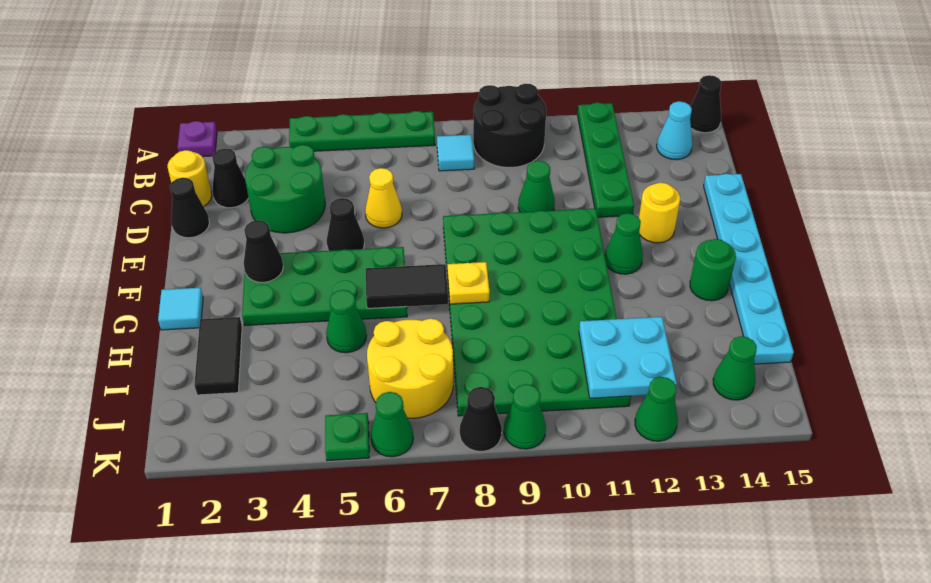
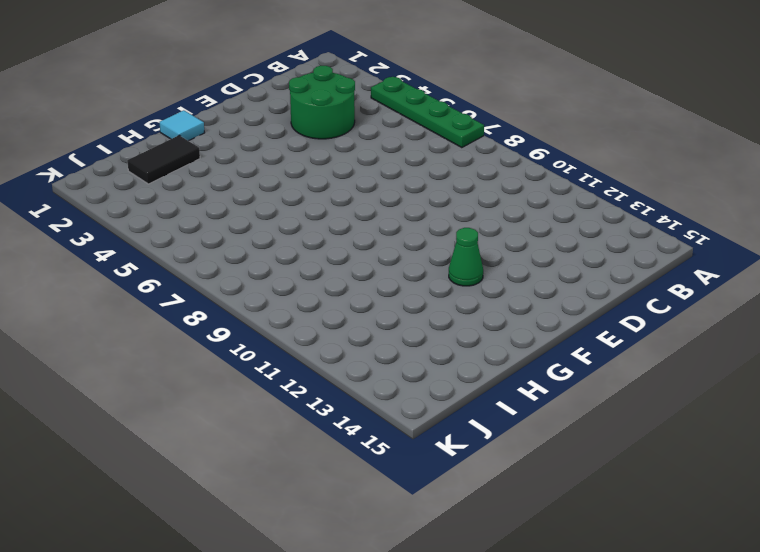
none -> purple plate A1 level 1
none -> black round brick A9:B10 level 1
none -> green plate A12:D12 level 1
none -> black cone A15 level 1

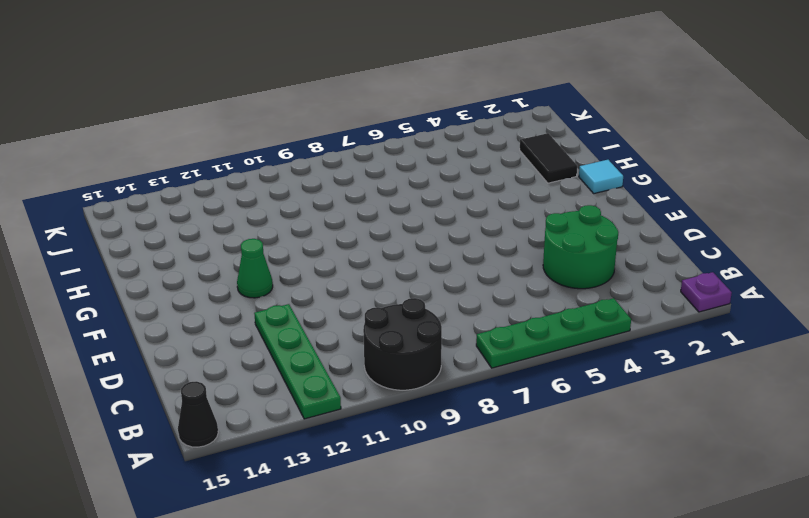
none -> cyan tile B8 level 1
none -> cyan cone B14 level 1
none -> yellow round brick C1 level 1
none -> black cone C2 level 1

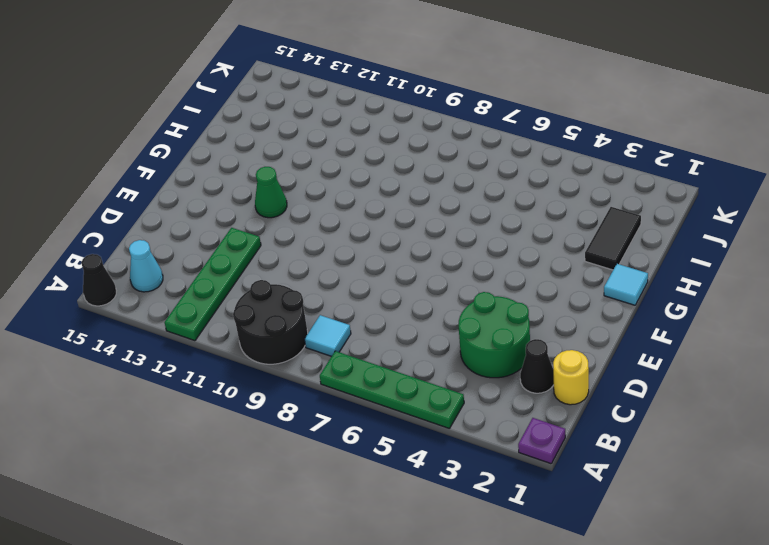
none -> black cone D1 level 1
none -> yellow cone D6 level 1
none -> green cone D10 level 1
none -> cyan plate D15:I15 level 1

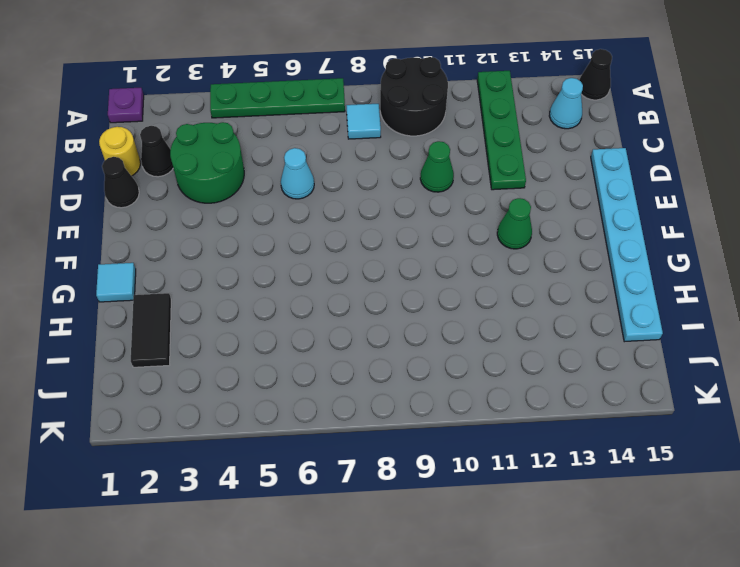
cyan cone D6 level 1 -> yellow cone D6 level 1
none -> black cone E5 level 1
none -> green plate E8:J11 level 1
none -> yellow round brick E13 level 1
none -> green plate F3:G6 level 1

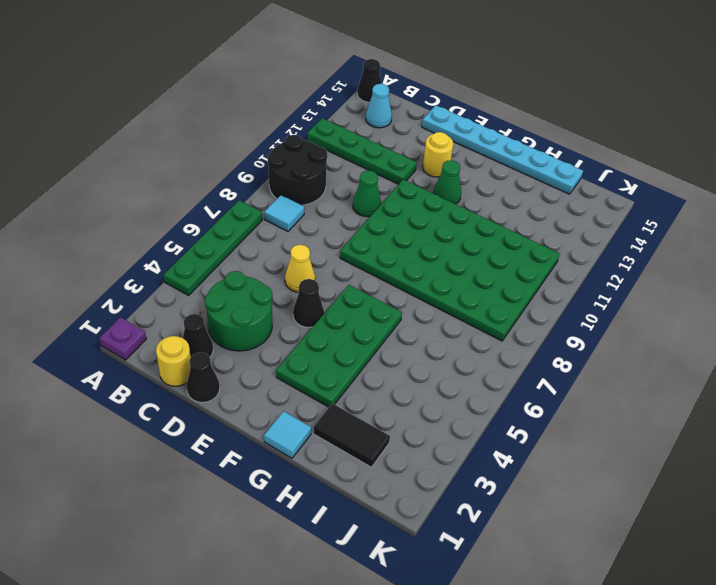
none -> green round brick G14 level 1
none -> green cone H5 level 1
none -> yellow round brick I6:J7 level 1
none -> green cone J14 level 1

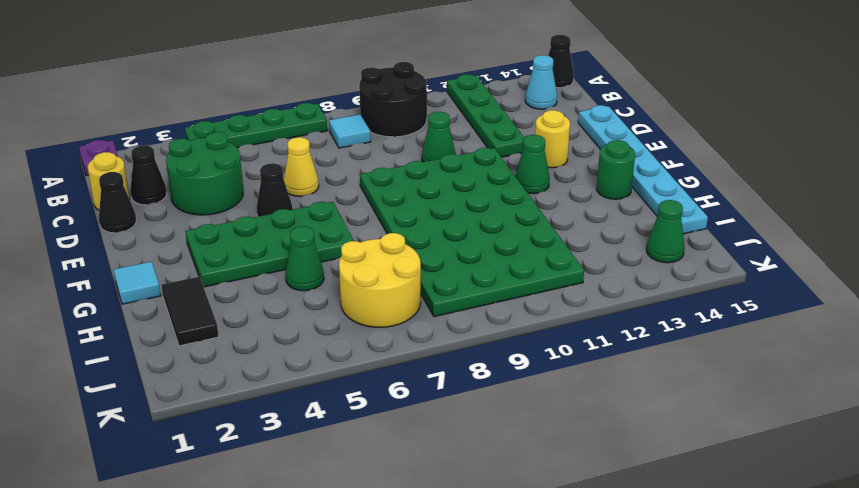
none -> green plate K5 level 1
none -> green cone K6 level 1
none -> black cone K8 level 1
none -> green cone K9 level 1

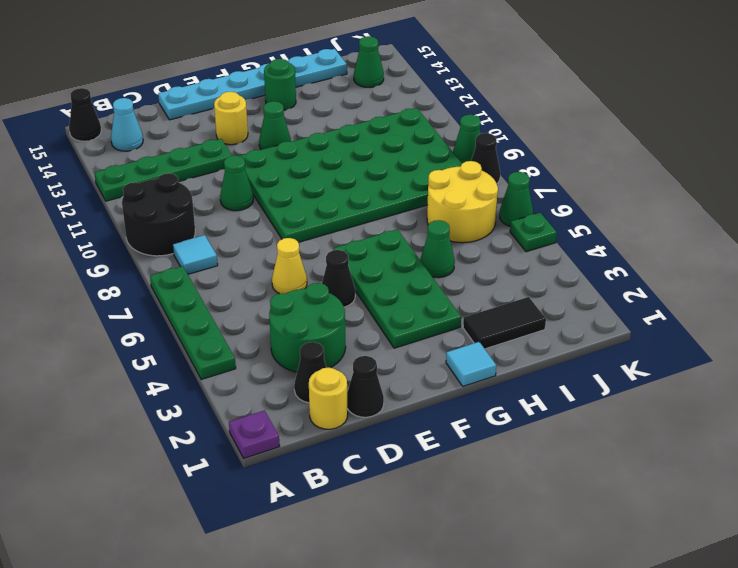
none -> green cone K12 level 1
none -> black cone F3 level 2
none -> black tile G6:G7 level 2
none -> yellow plate G8 level 2

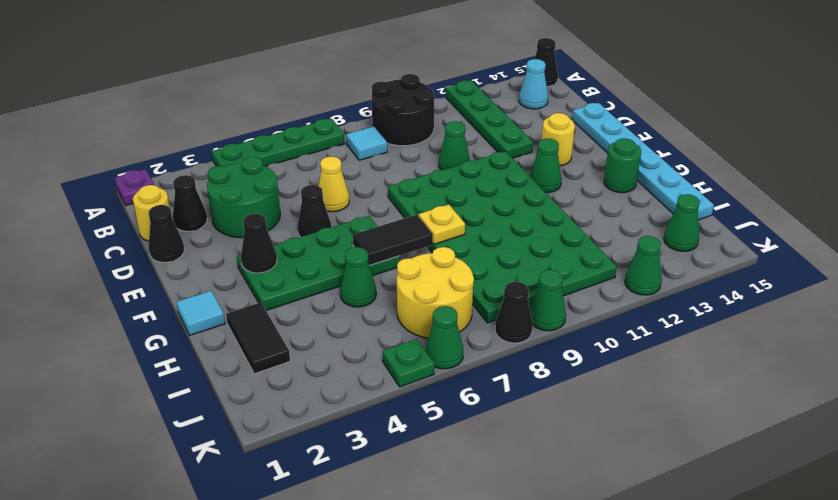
none -> cyan plate I11:J12 level 2

